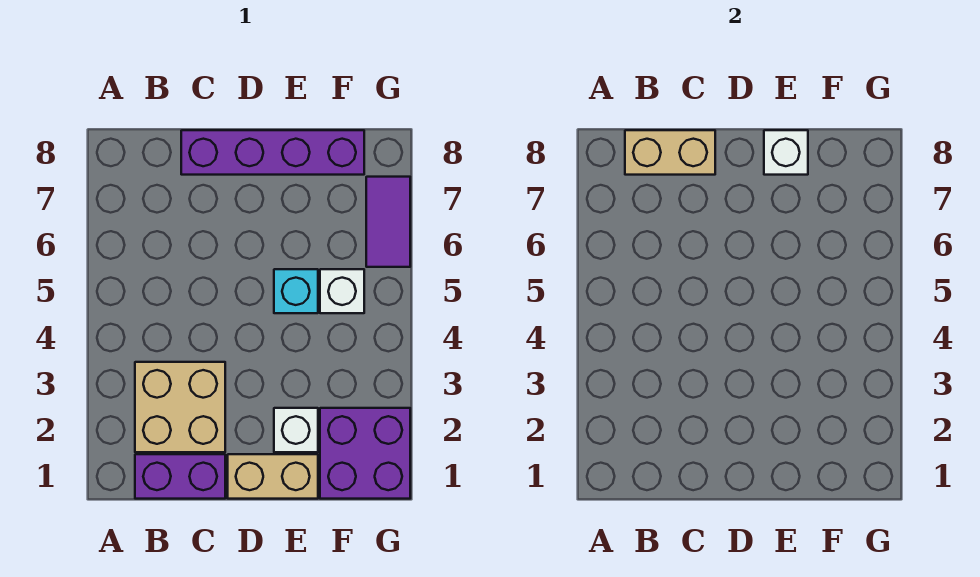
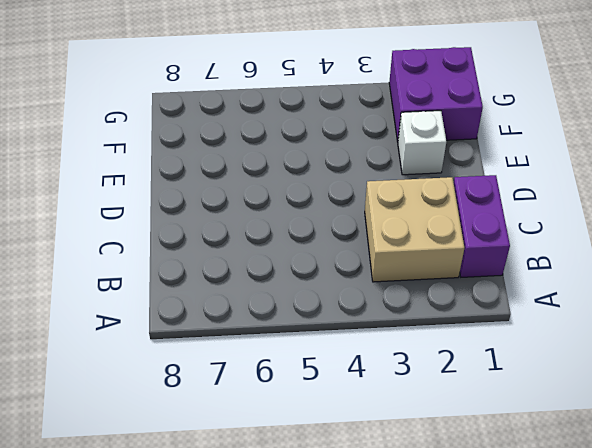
none -> purple brick C8:F8 level 1
none -> tan brick D1:E1 level 1

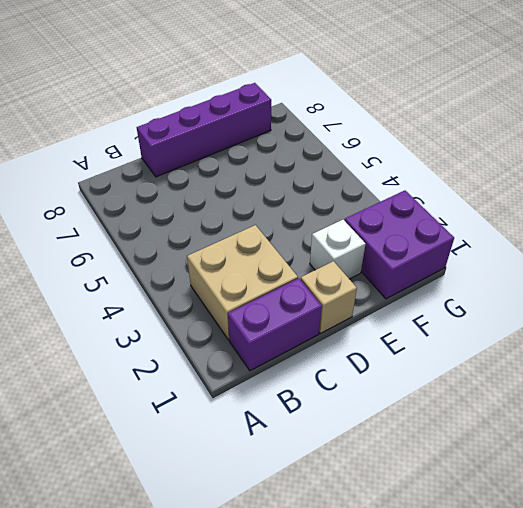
tan brick D1 level 1 -> tan brick D1:E1 level 1
none -> cyan brick E5 level 1
none -> white brick F5 level 1

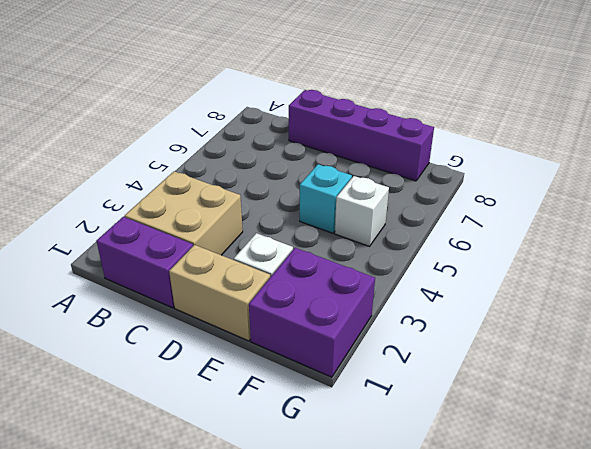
none -> purple tile G6:G7 level 1
none -> tan brick B8:C8 level 2

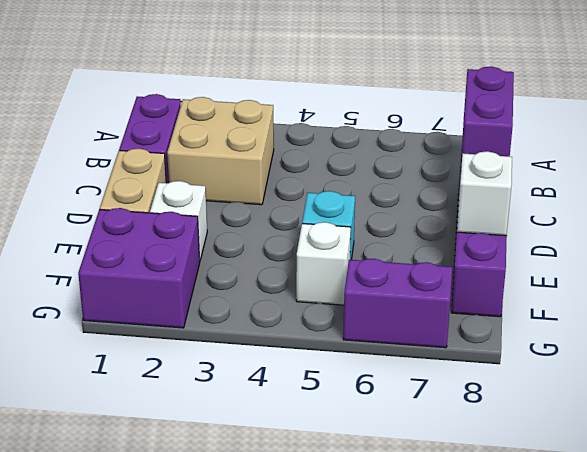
purple brick B8:C8 level 2 -> tan brick B8:C8 level 2
purple brick G6:G7 level 1 -> purple tile G6:G7 level 1

